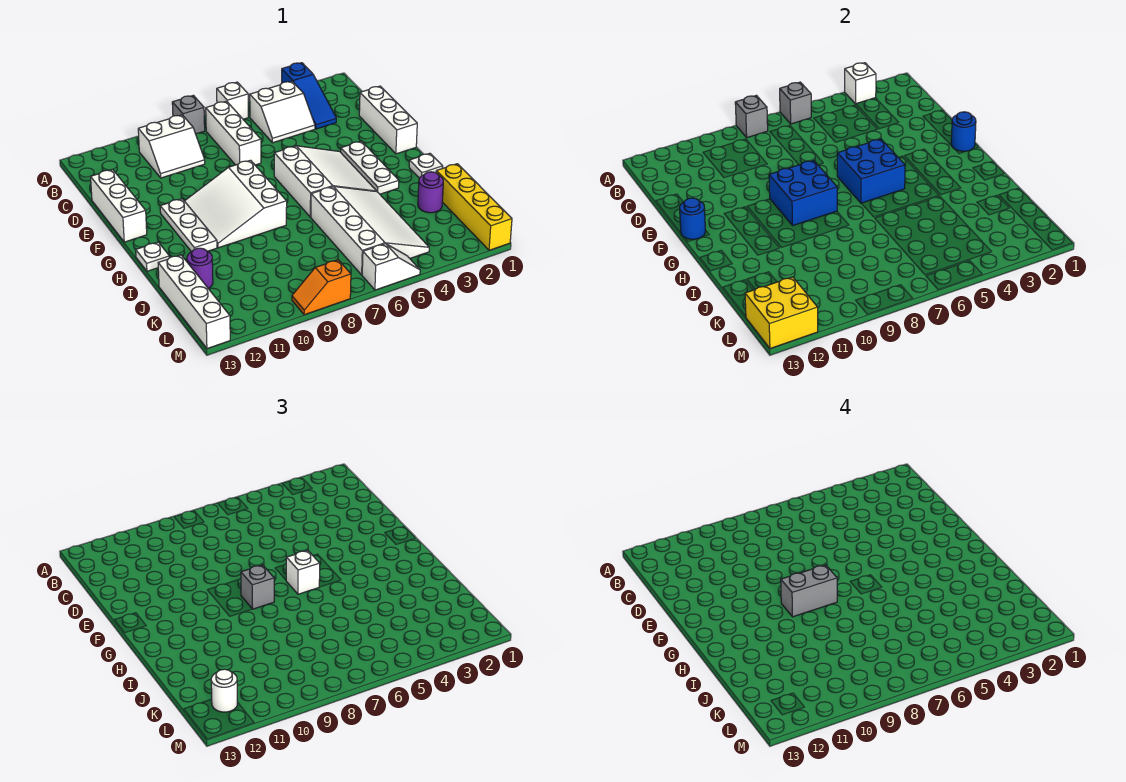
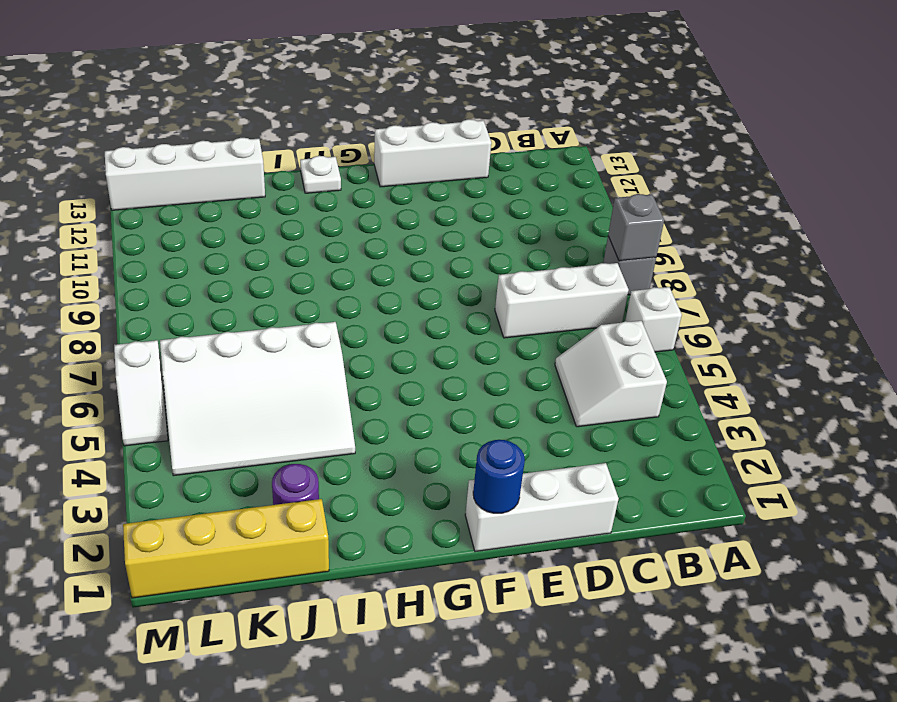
none -> blue slope A3:C3 level 1 top A
none -> white slope B9:C10 level 1 top B
none -> white plate F3:H3 level 1
none -> white slope F4:H6 level 1 top 6

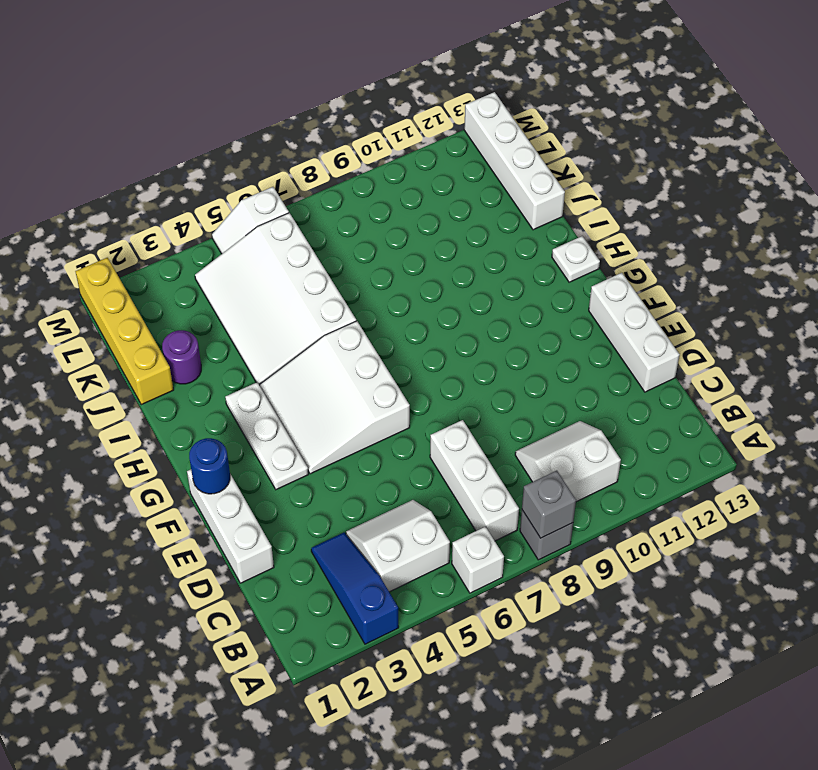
none -> white slope F8:H10 level 1 top 8
none -> white plate F11:H11 level 1
none -> white plate H1 level 1
none -> purple round brick J12 level 1

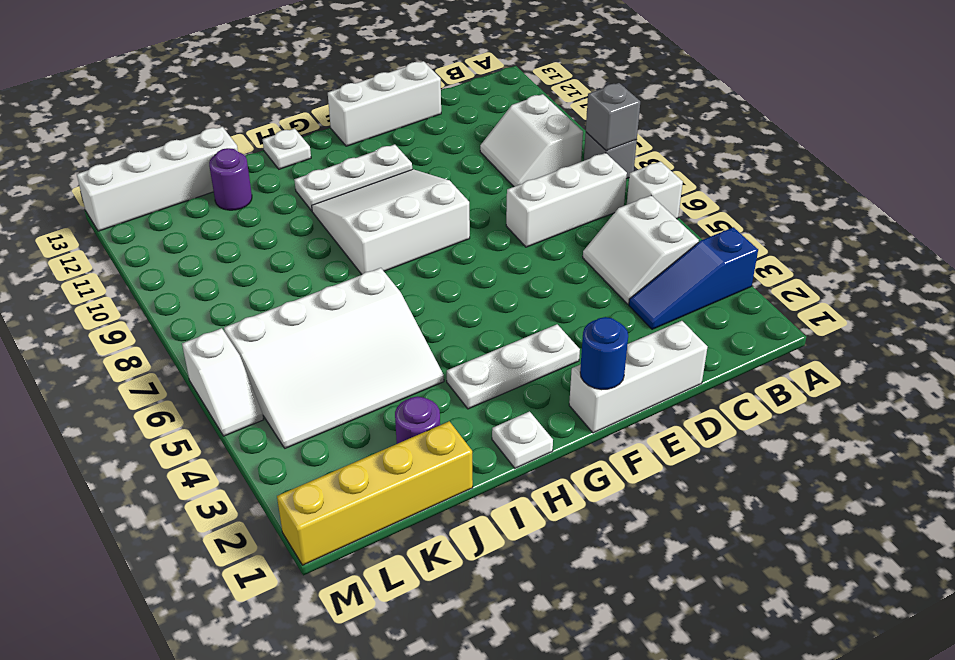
none -> white slope F4:H6 level 1 top 6
none -> orange slope M8:M9 level 1 top 8
none -> white brick A3 level 2
none -> grey brick A6 level 2

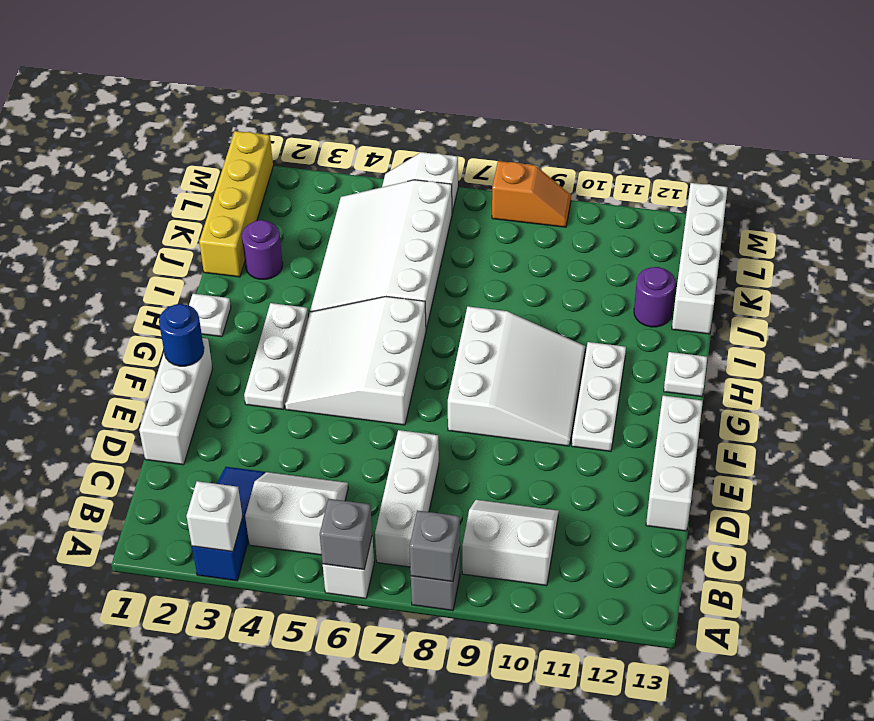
none -> blue brick F5:G6 level 2
none -> blue brick F8:G9 level 2
none -> blue round brick F13 level 2
none -> yellow brick L12:M13 level 2

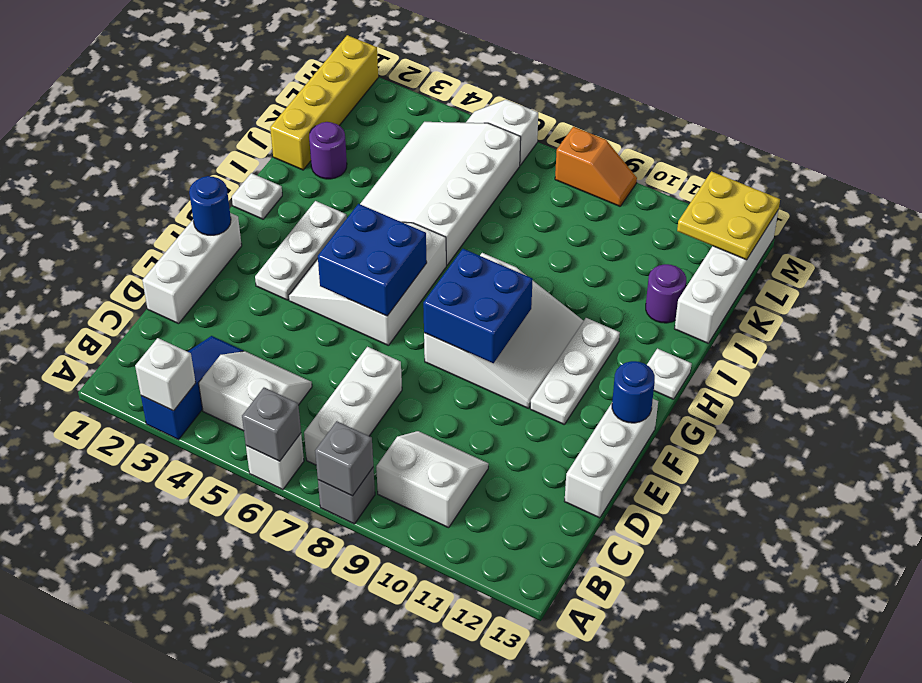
yellow plate L12:M13 level 2 -> yellow brick L12:M13 level 2
none -> white brick G6 level 3
none -> grey brick G8 level 3
none -> white round brick L12 level 3
none -> grey brick G8:G9 level 4

